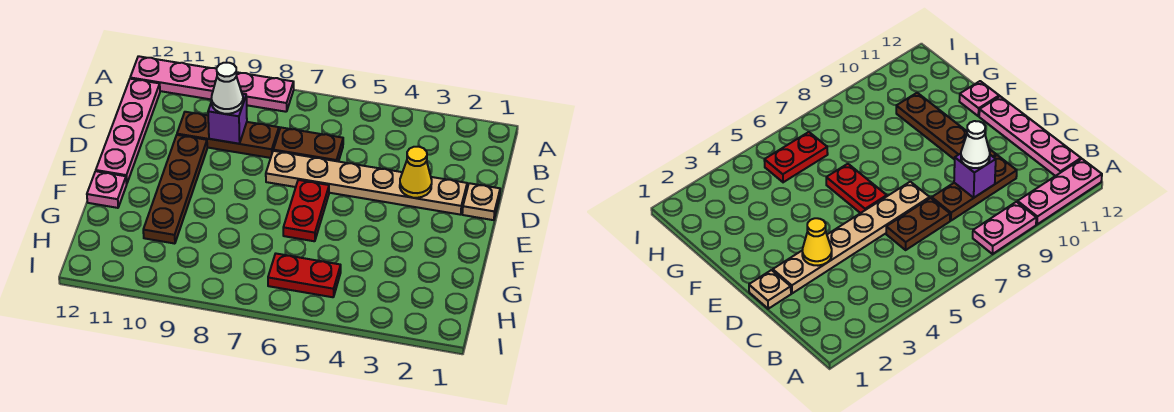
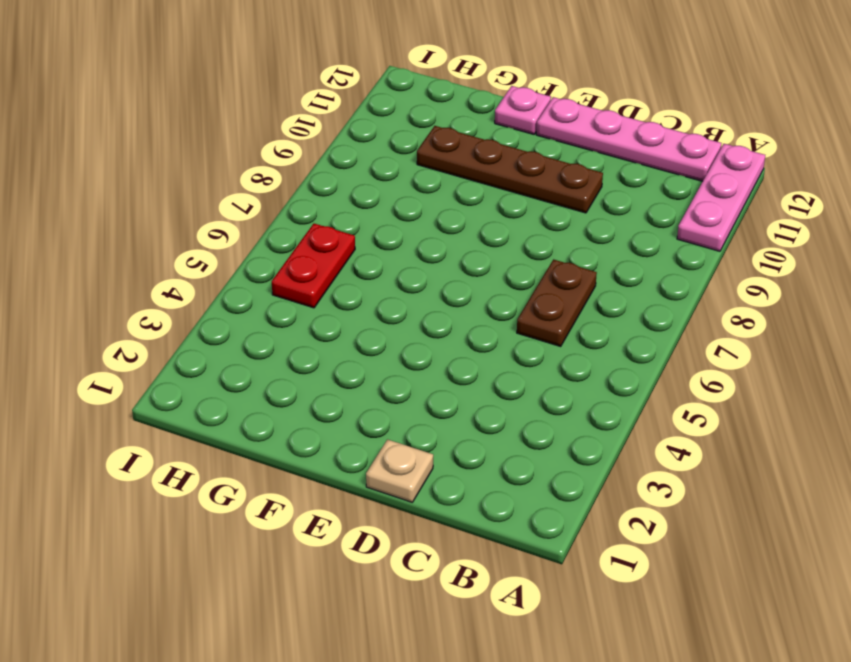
none -> pink plate A8:A9 level 1
none -> brown plate C8:C10 level 1
none -> tan plate D2:D7 level 1

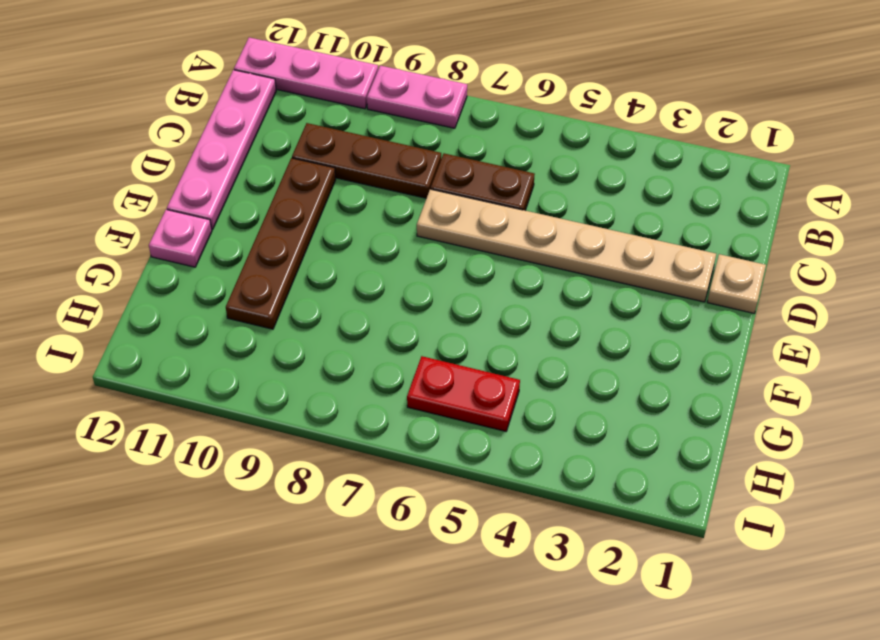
none -> red plate E6:F6 level 1
none -> purple brick C9 level 2
none -> yellow cone D3 level 2

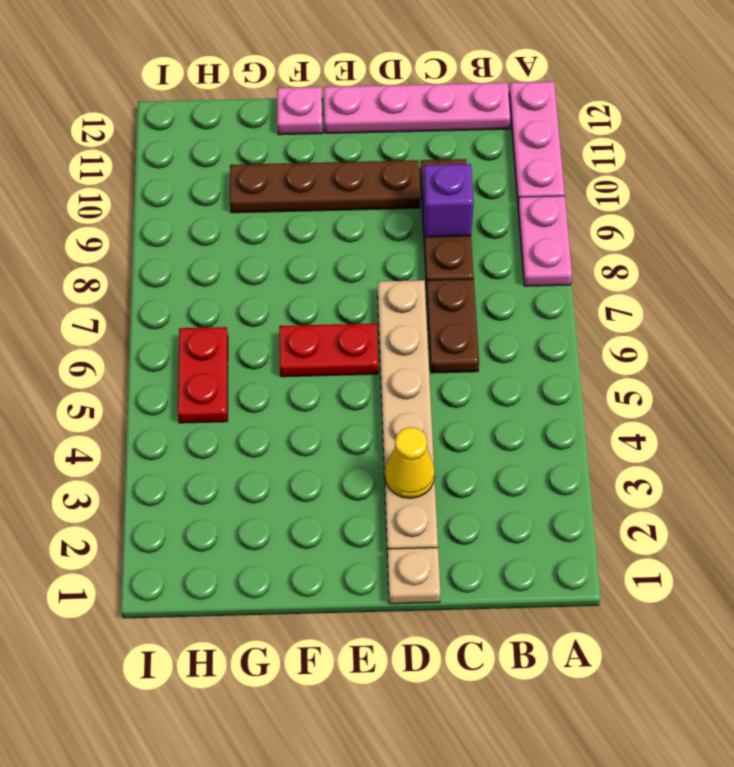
none -> white cone C9 level 3

